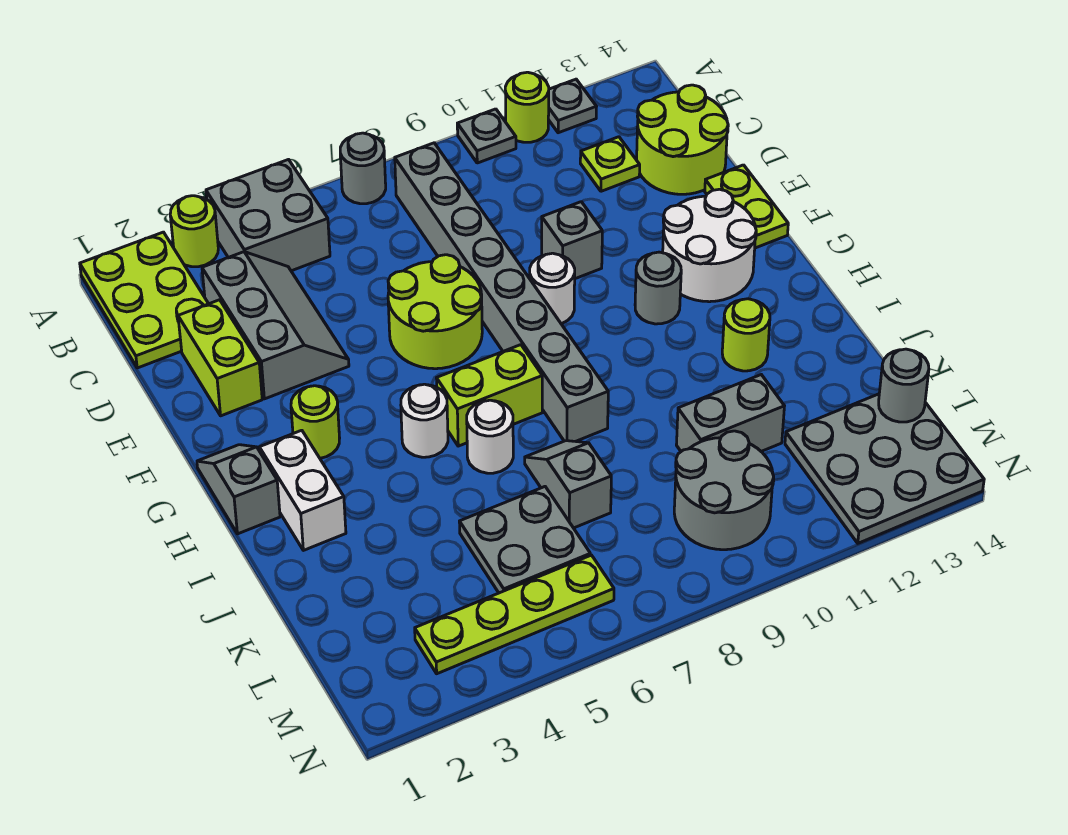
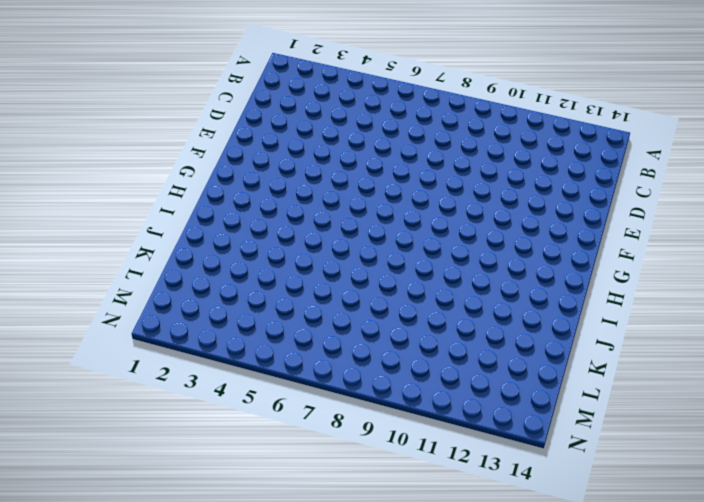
none -> lime plate A1:C2 level 1
none -> lime round brick A3 level 1
none -> grey brick A4:B5 level 1
none -> grey round brick A7 level 1

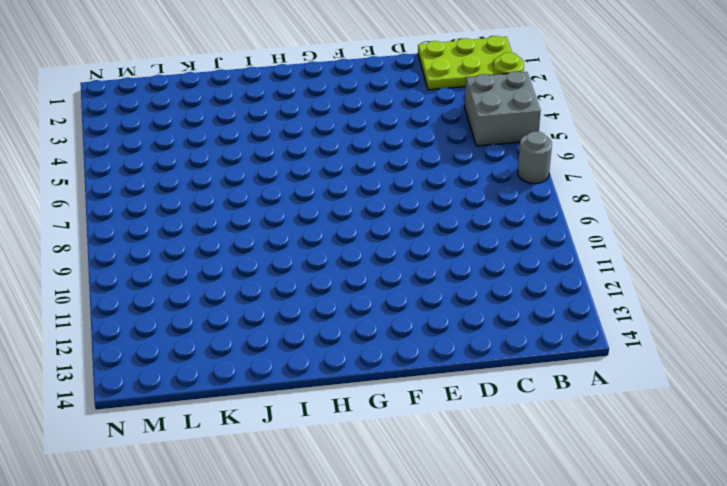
none -> grey plate A10 level 1
none -> lime round brick A11 level 1
none -> grey plate A12 level 1
none -> grey brick B8:I8 level 1

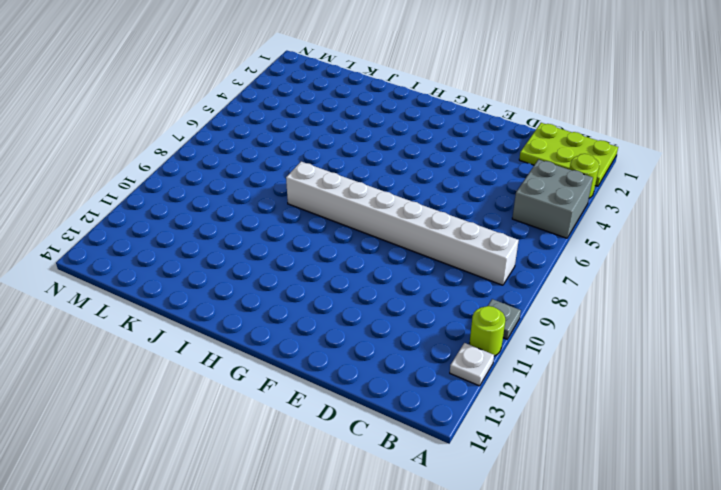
white plate A12 level 1 -> grey plate A12 level 1
white brick B8:I8 level 1 -> grey brick B8:I8 level 1
none -> grey round brick A7 level 1
none -> grey slope C3:E4 level 1 top 3
none -> lime plate C12 level 1
none -> lime round brick C13:D14 level 1

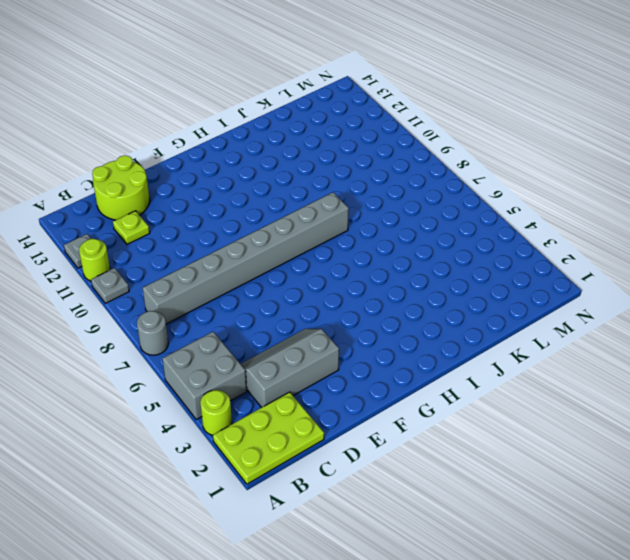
none -> lime brick D2:E2 level 1
none -> lime round brick E6:F7 level 1
none -> grey brick E10 level 1
none -> lime plate E14:F14 level 1

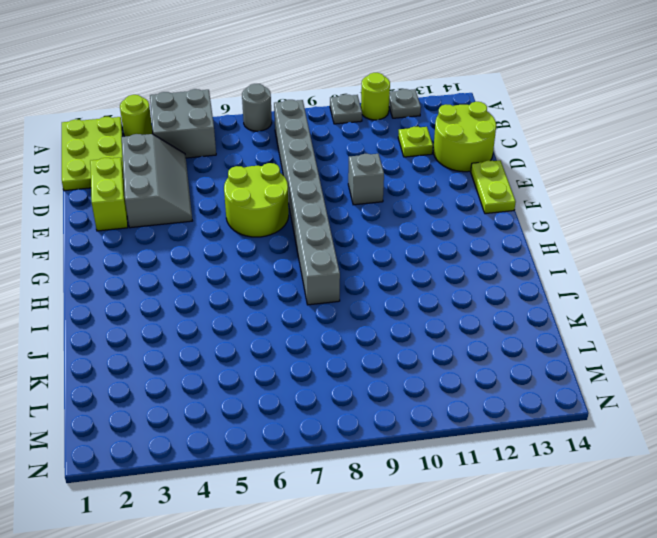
none -> white round brick F9 level 1
none -> white round brick F12:G13 level 1
none -> grey slope G1:H1 level 1 top H
none -> lime round brick G3 level 1

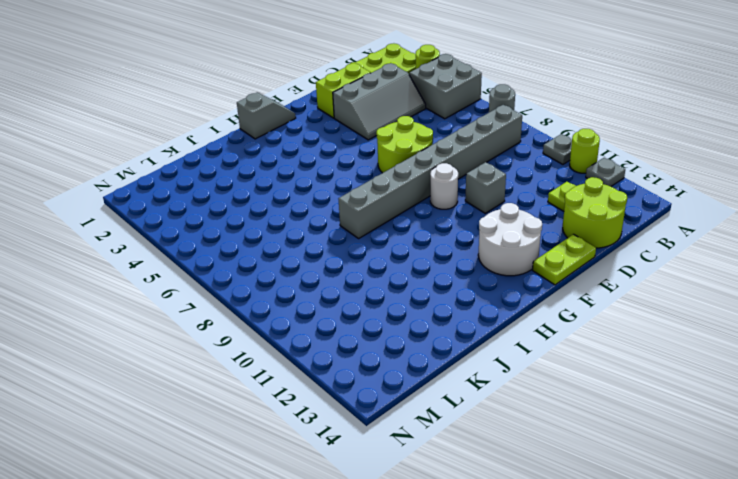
none -> lime round brick G3 level 1
none -> grey round brick G11 level 1
none -> white brick H2:I2 level 1
none -> white round brick H5 level 1

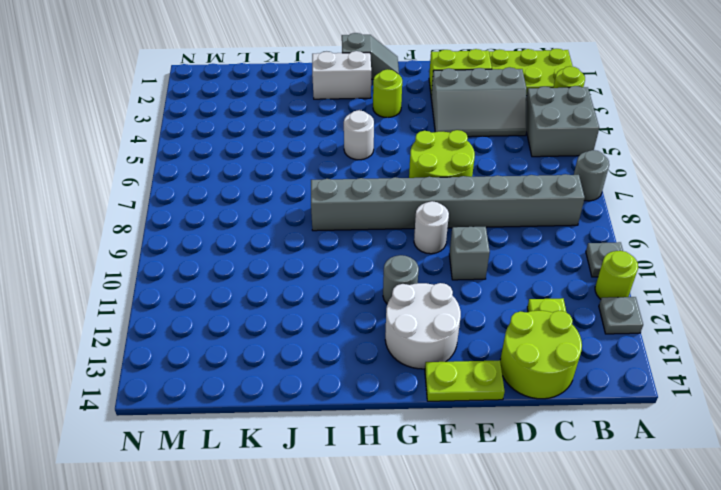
none -> lime brick H6:H7 level 1
none -> white round brick I6 level 1
none -> lime round brick I12 level 1
none -> grey slope J7:K7 level 1 top K

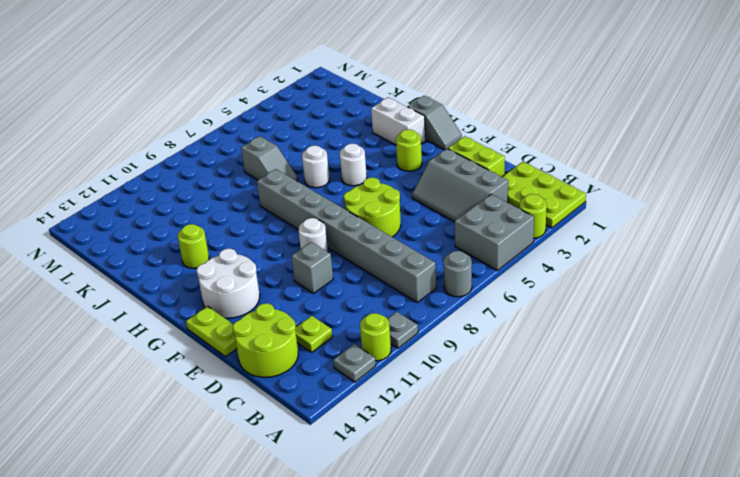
none -> grey round brick G11 level 1
none -> lime brick H6:H7 level 1
none -> grey plate K5:L6 level 1
none -> grey brick K10:K11 level 1

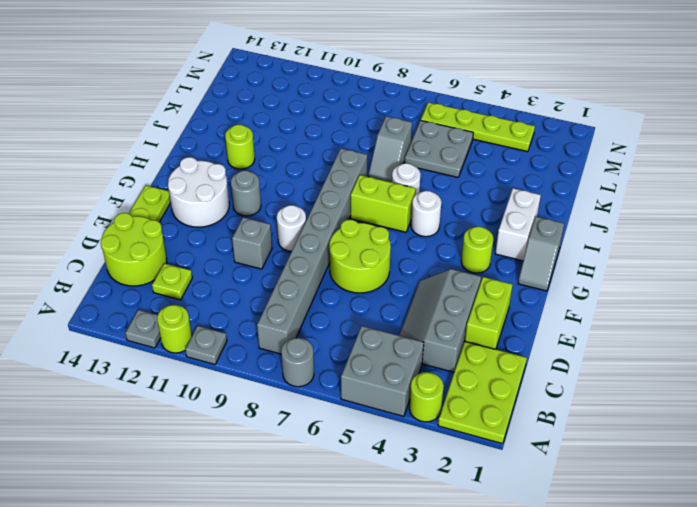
none -> grey brick K10:K11 level 1
none -> grey round brick L9:M10 level 1
none -> grey plate L12:N14 level 1
none -> grey round brick L14 level 2

